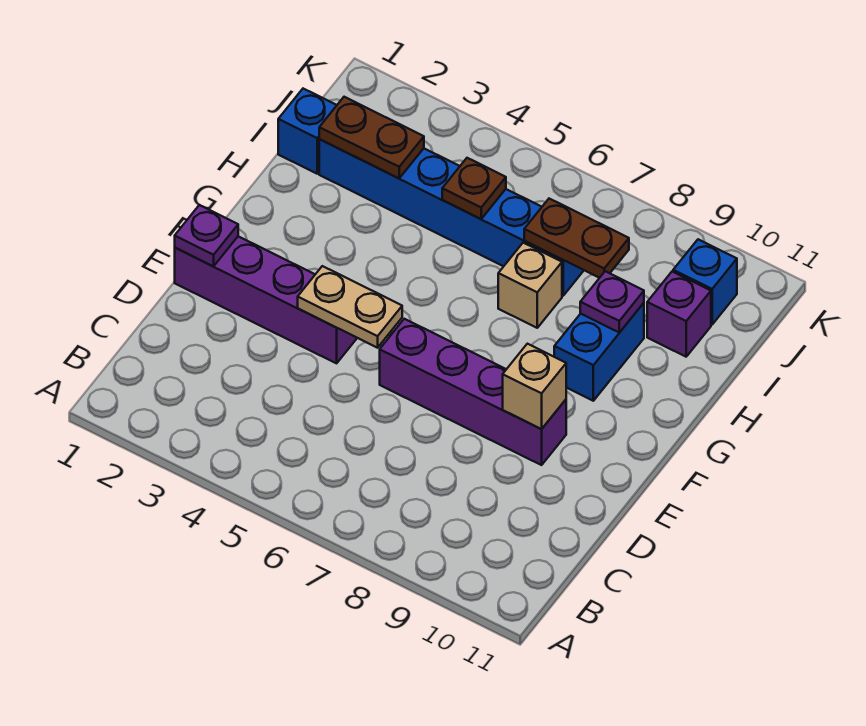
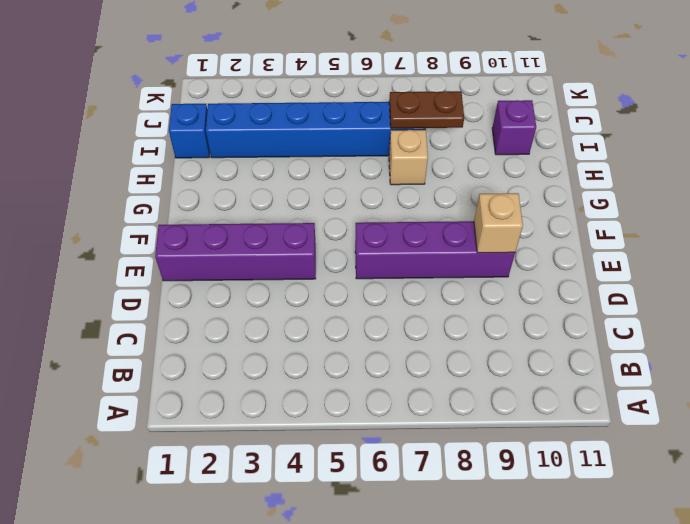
none -> blue brick G9:H9 level 1
none -> blue brick J10 level 1
none -> purple plate E1 level 2

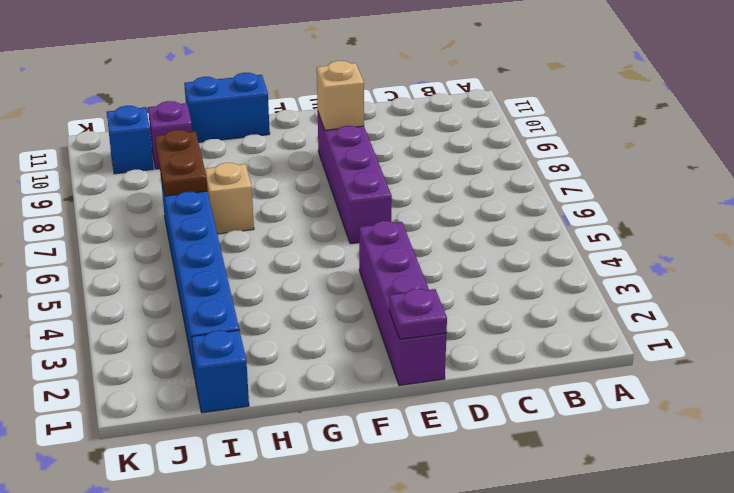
blue brick G11:H11 level 1 -> blue brick G9:H9 level 1
none -> tan plate E4:E5 level 2
none -> purple plate H9 level 2
none -> brown plate I2:I3 level 2

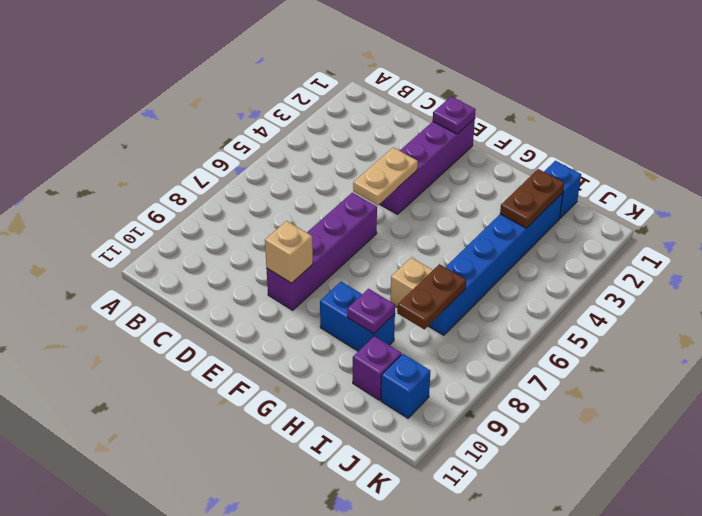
none -> brown plate I5 level 2

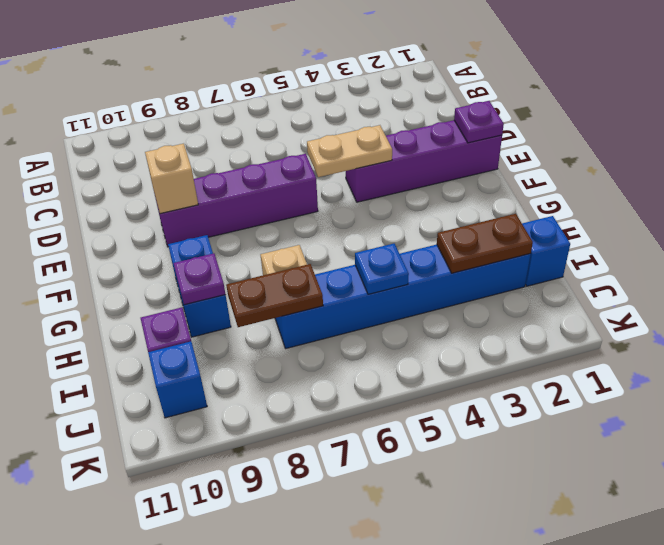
blue plate I5 level 2 -> brown plate I5 level 2

